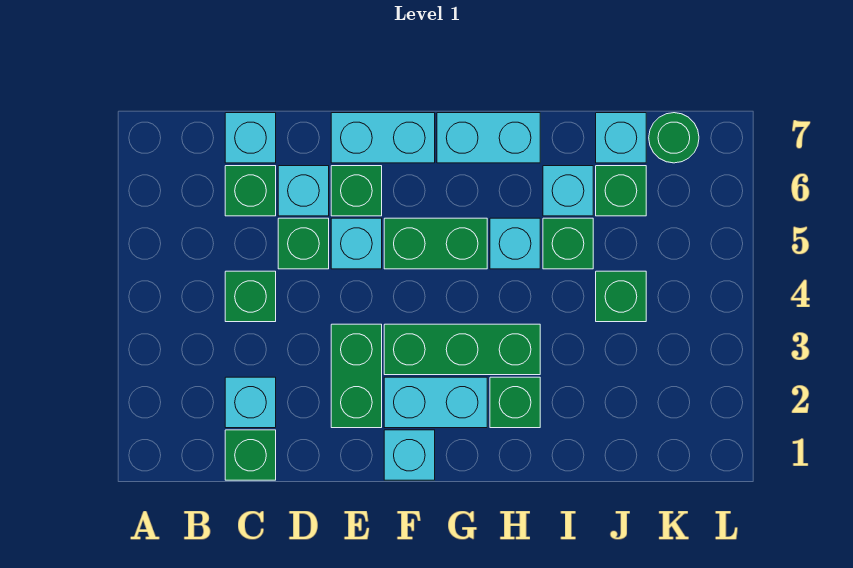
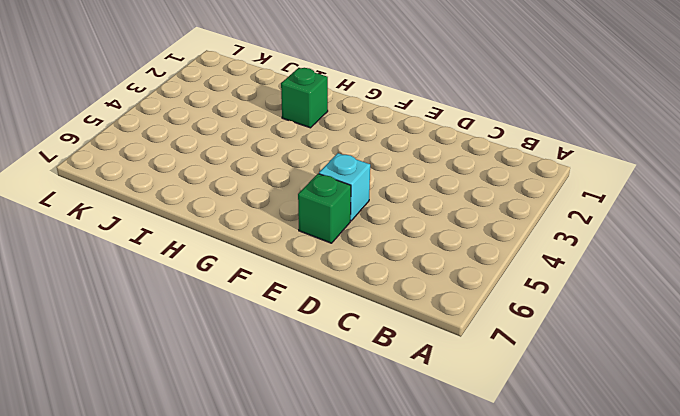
none -> green brick C1 level 1
none -> cyan brick C2 level 1
none -> green brick C4 level 1

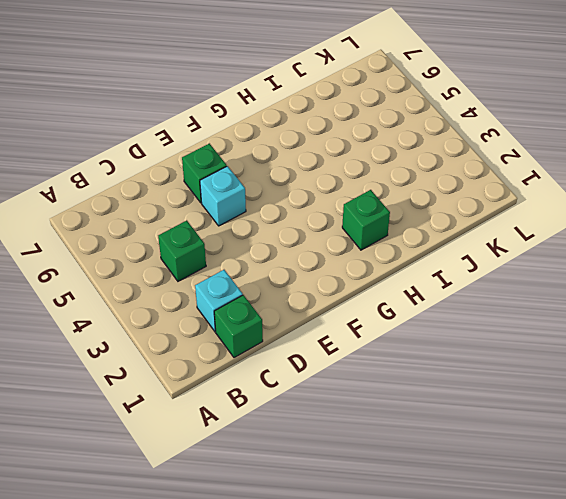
none -> green brick C6 level 1
none -> cyan brick C7 level 1
none -> green brick D5 level 1

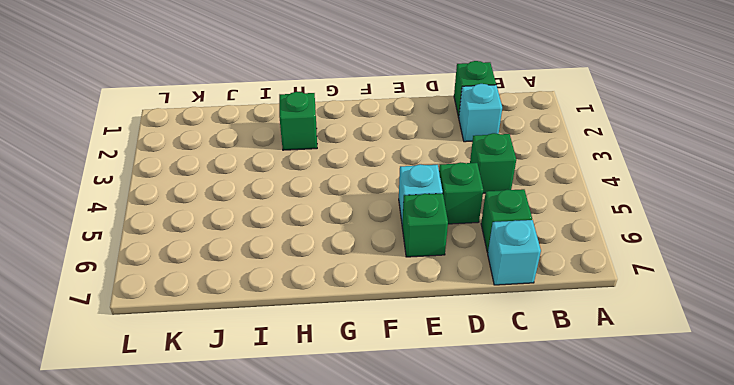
none -> cyan brick D6 level 1
none -> green brick E2:E3 level 1
none -> cyan brick E7:F7 level 1

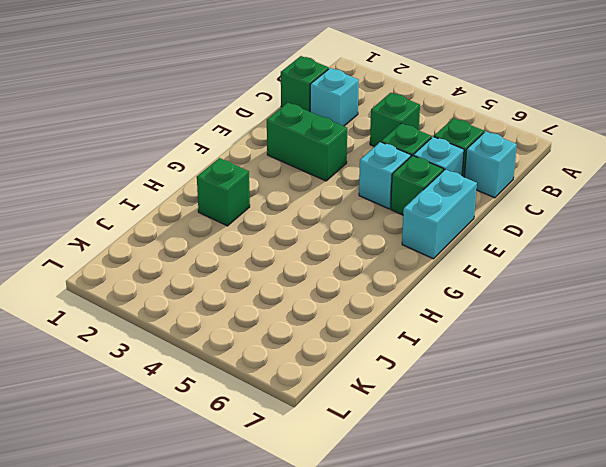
none -> cyan brick F1 level 1
none -> cyan brick F2:G2 level 1
none -> green brick F3:H3 level 1

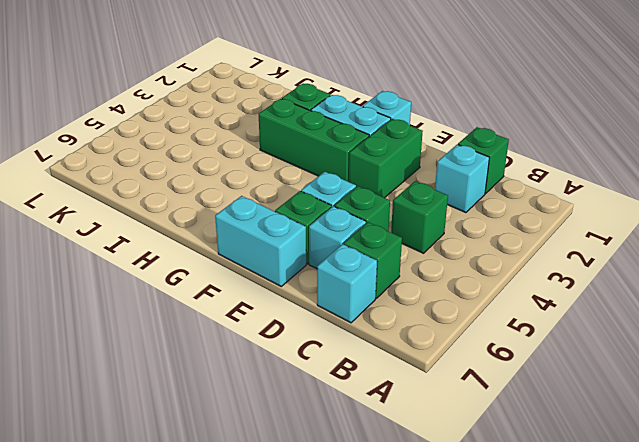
none -> green brick F5:G5 level 1
none -> cyan brick G7:H7 level 1
none -> cyan brick H5 level 1

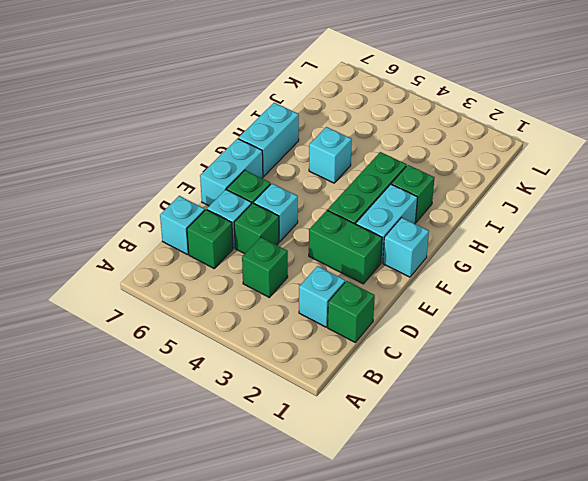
none -> green brick F5:G5 level 1
none -> green brick I5 level 1
none -> cyan brick I6 level 1

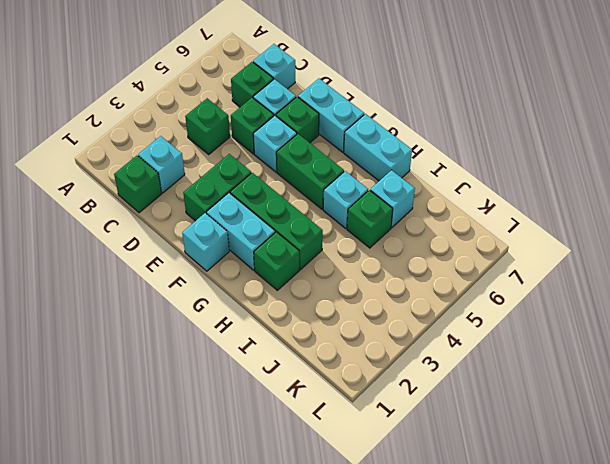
none -> green brick J4 level 1
none -> green brick J6 level 1
none -> cyan brick J7 level 1

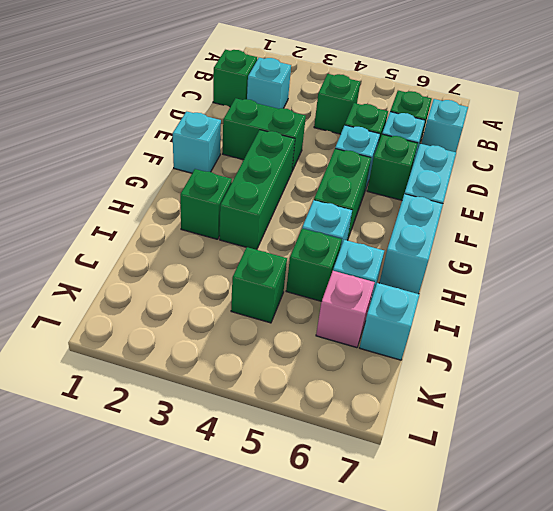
pink brick J6 level 1 -> green brick J6 level 1
none -> cyan brick F2:G2 level 1
none -> green round brick K7 level 1

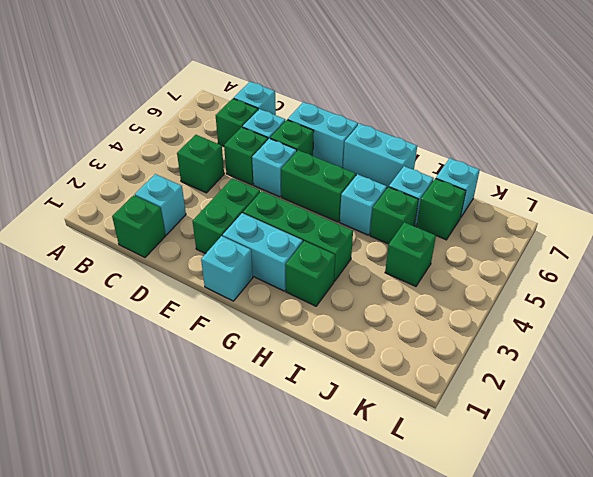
none -> green round brick K7 level 1

